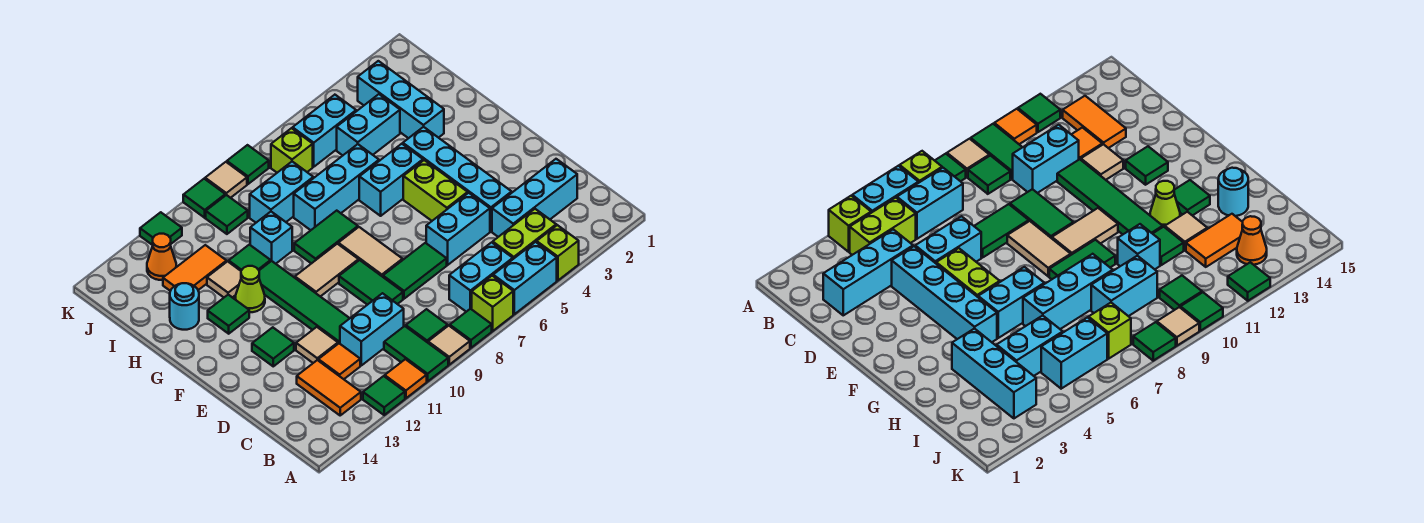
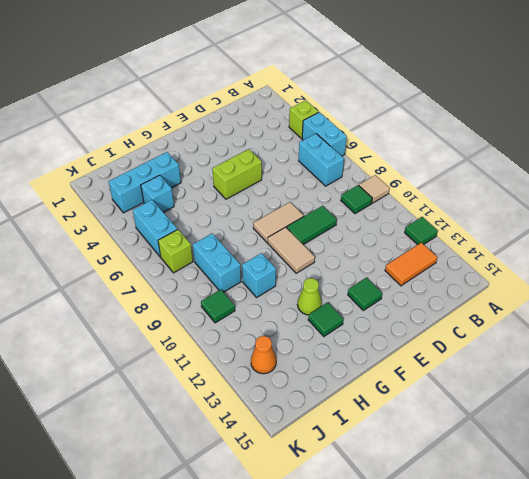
cyan brick I4 level 1 -> cyan brick I4:I5 level 1
none -> lime brick A7 level 1
none -> green tile A8 level 1
none -> green tile A10:B10 level 1
none -> orange tile A11 level 1

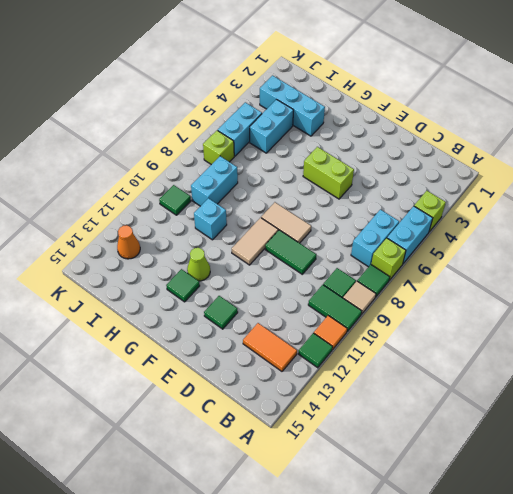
none -> lime brick B4:B5 level 1
none -> cyan brick C2:C4 level 1
none -> cyan brick C10:C11 level 1
none -> orange tile C12 level 1

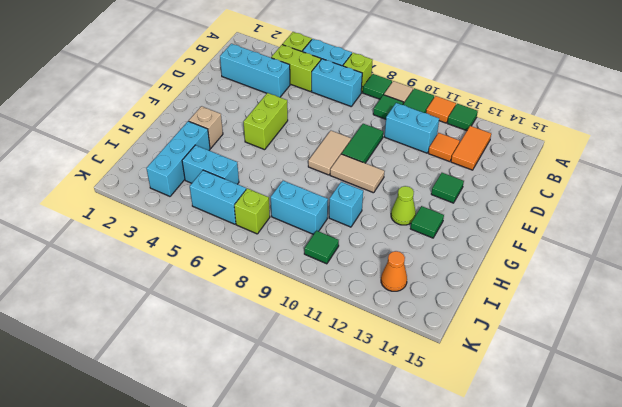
tan brick G3 level 1 -> none
none -> cyan brick D4:G4 level 1
none -> cyan brick D5:D6 level 1
none -> green tile D7:D8 level 1
none -> green tile D11:G11 level 1

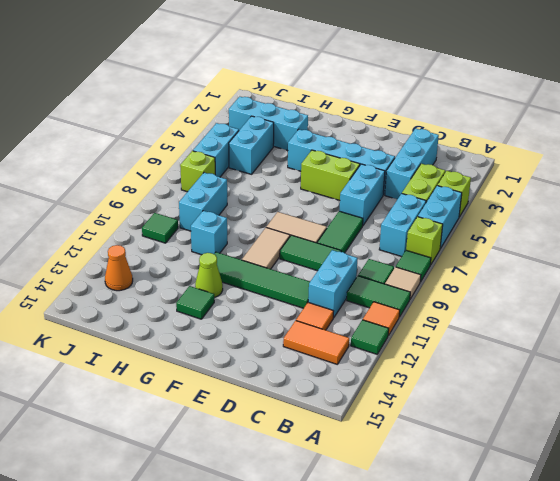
none -> tan tile D12 level 1
none -> green tile E13 level 1
none -> cyan brick G5:G6 level 1
none -> green tile G8:G9 level 1

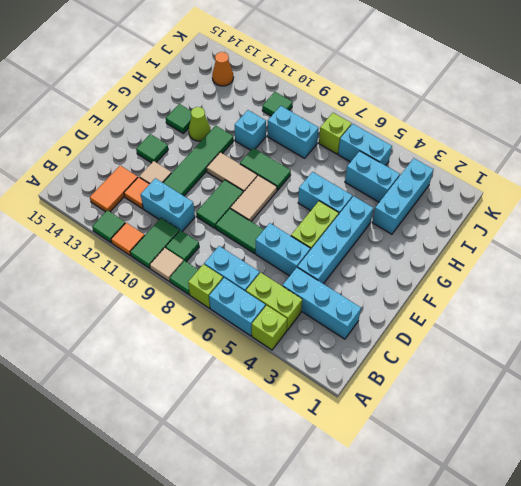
none -> cyan brick H6:H8 level 1
none -> green tile H11 level 1
none -> tan tile H12 level 1
none -> cyan round brick H14 level 1

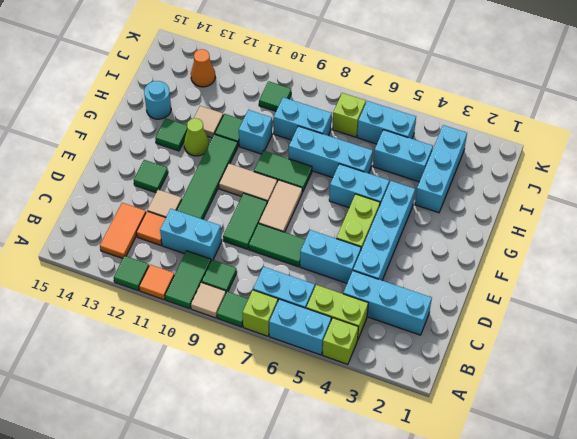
none -> orange tile I12:I13 level 1
none -> green tile K8 level 1
none -> tan tile K9 level 1
none -> green tile K10 level 1

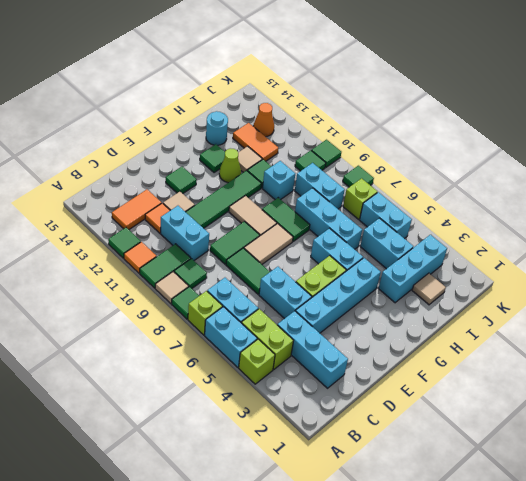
tan tile I2 level 1 -> tan tile K9 level 1
none -> green tile K12 level 1

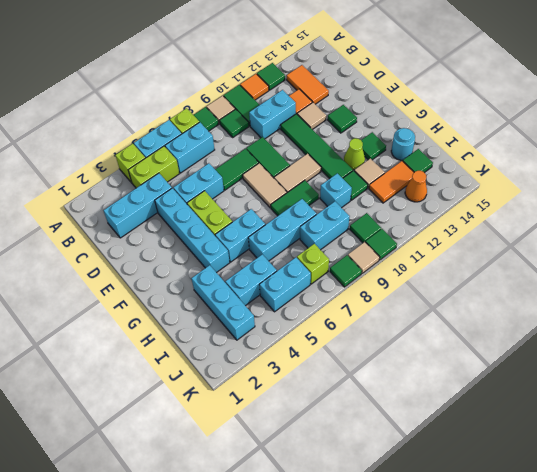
green tile I14 level 1 -> green tile K12 level 1

